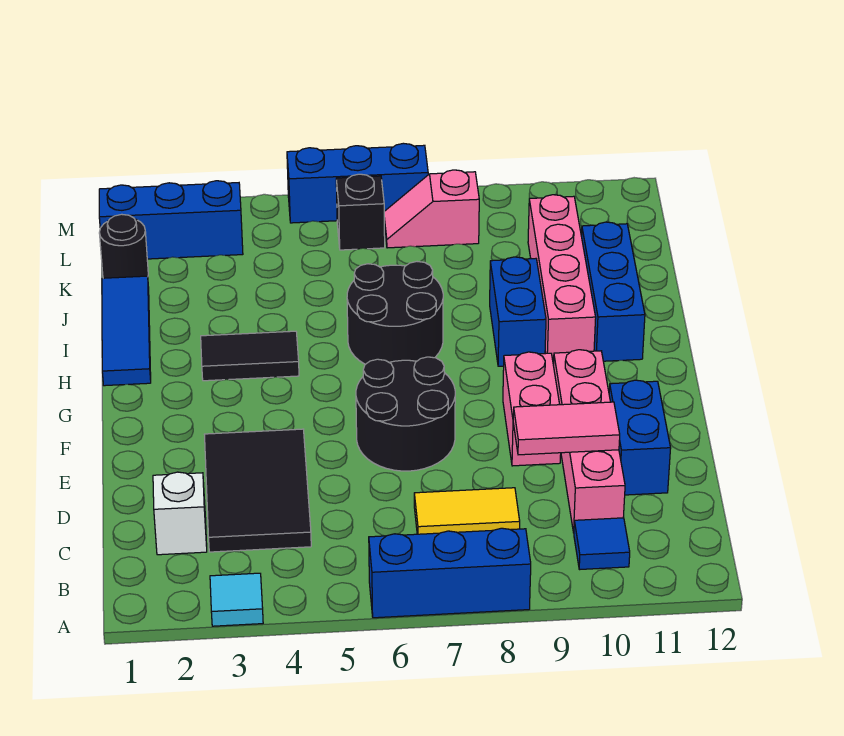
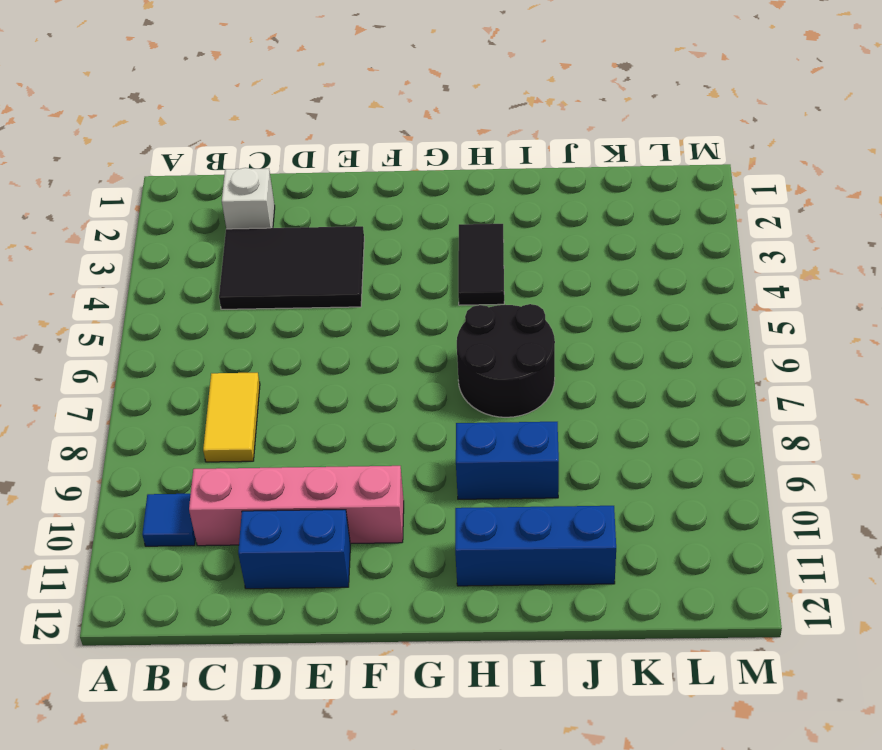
none -> cyan tile A3 level 1
none -> blue brick A6:A8 level 1
none -> black round brick E6:F7 level 1

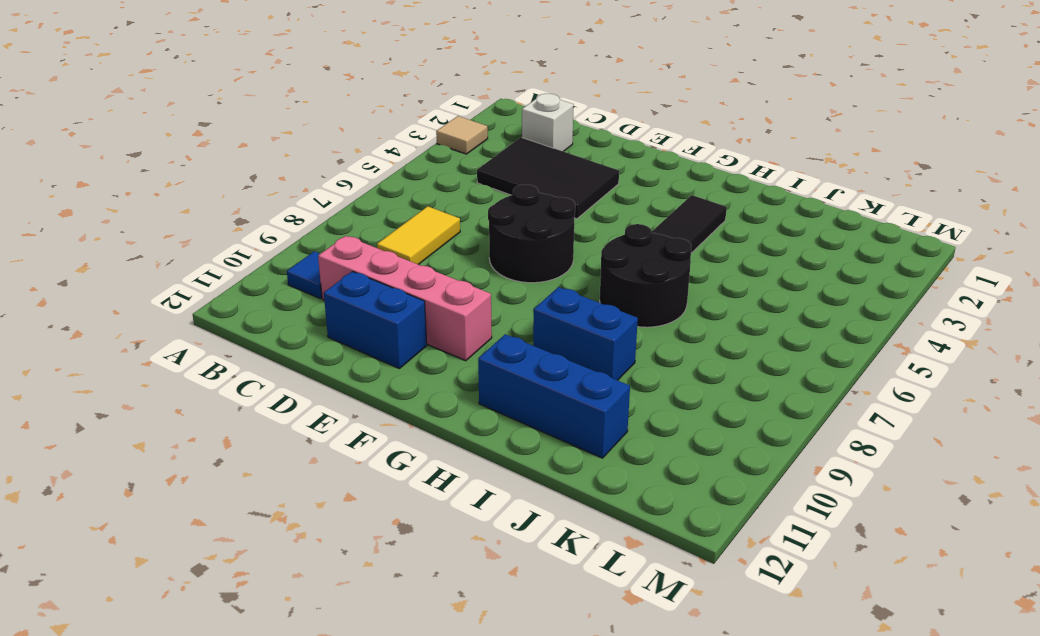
tan tile A3 level 1 -> cyan tile A3 level 1
none -> blue brick A6:A8 level 1
none -> pink brick E9:F9 level 1
none -> blue tile H1:J1 level 1

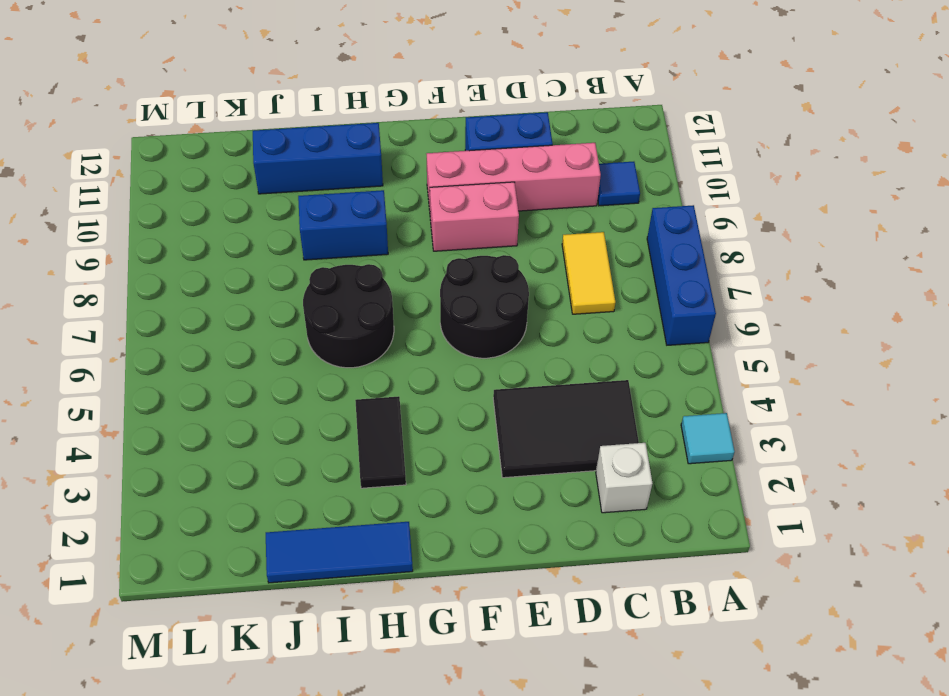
none -> pink brick H10:K10 level 1
none -> black round brick K1 level 1
none -> blue brick L1:L3 level 1

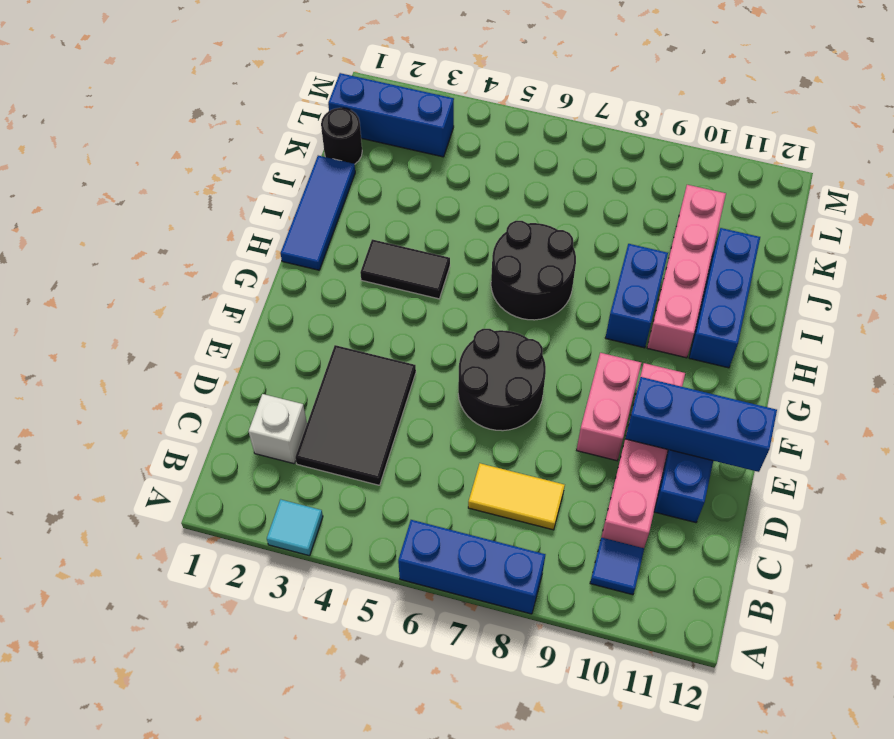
blue brick E10:E12 level 2 -> blue brick M5:M7 level 1
none -> black brick L6 level 1
none -> pink slope L7:L8 level 1 top 8
none -> pink tile D9:D10 level 2

